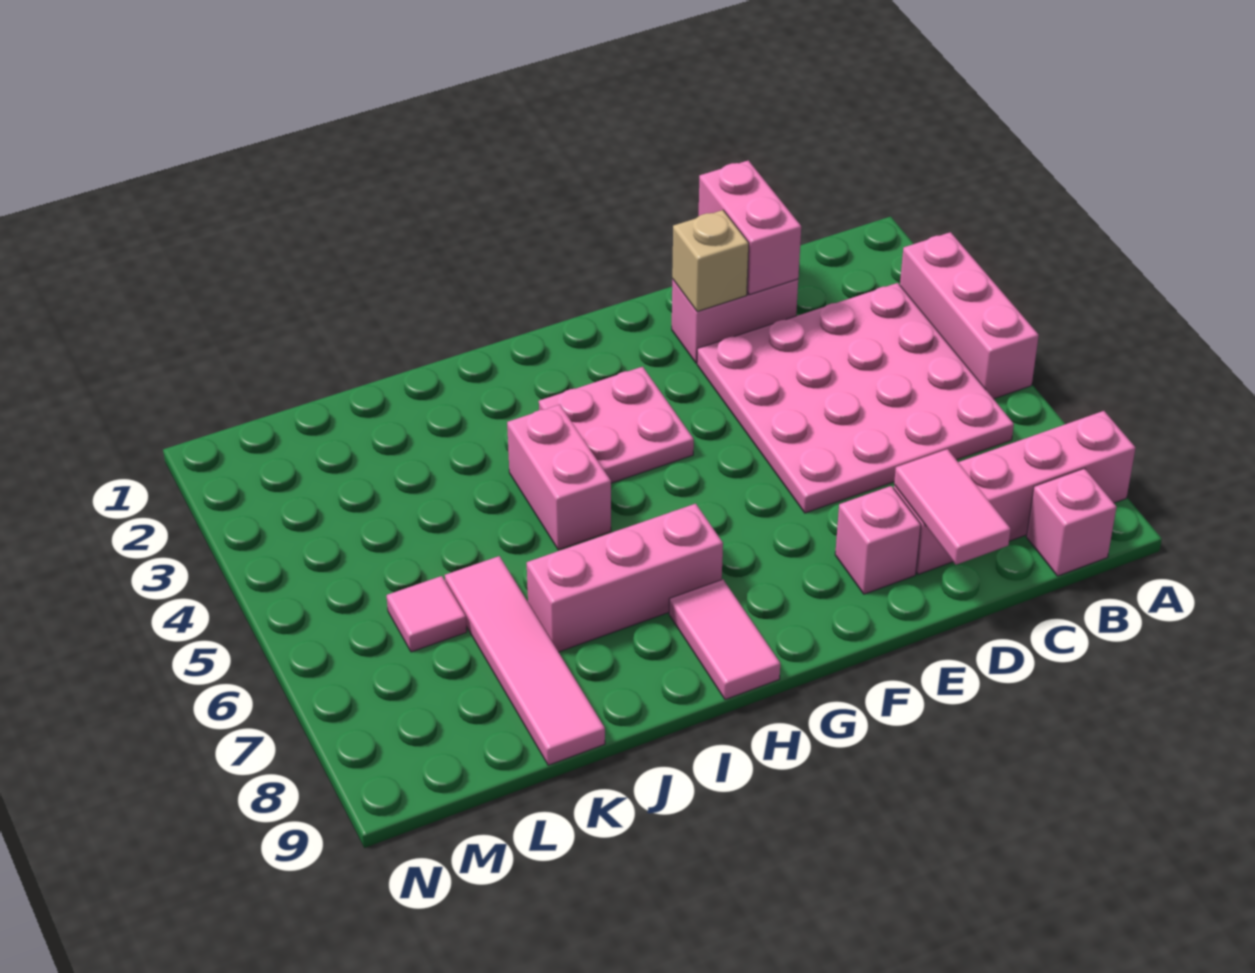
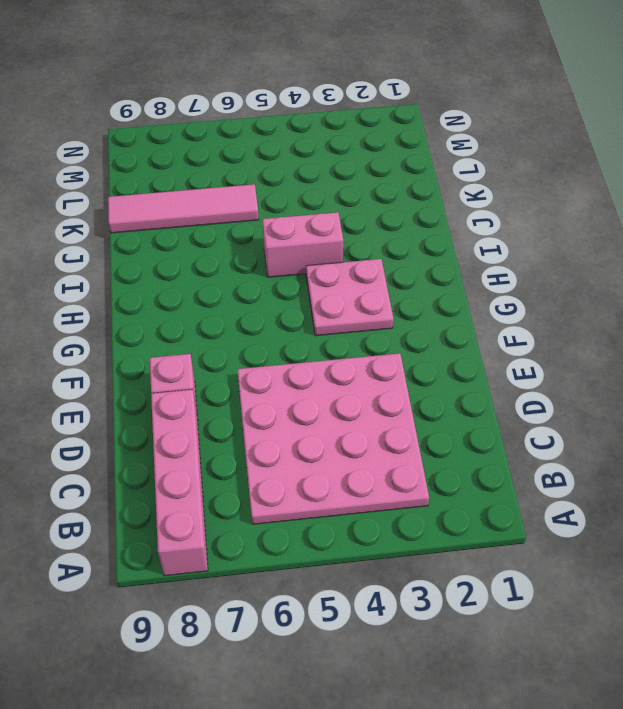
none -> pink brick A3:A5 level 1
none -> pink brick B9 level 1
none -> pink brick D2:E2 level 1

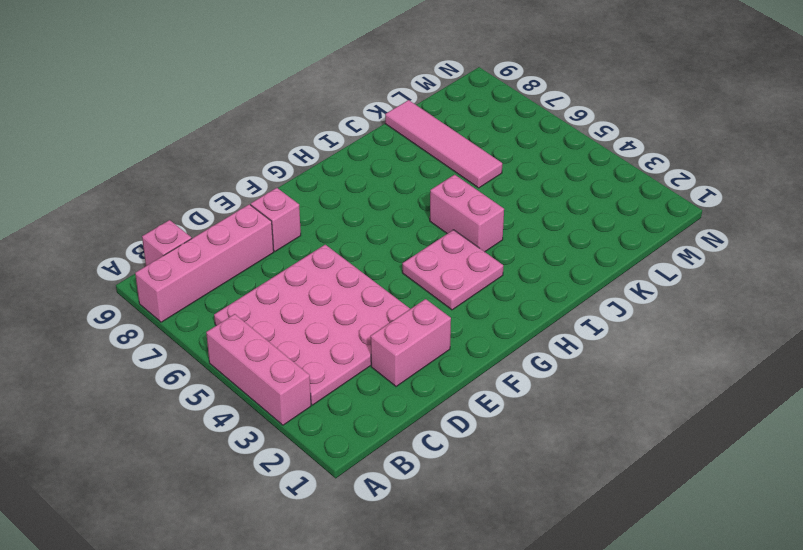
none -> pink brick H7:J7 level 1
none -> pink tile H8:H9 level 1
none -> pink tile L6 level 1

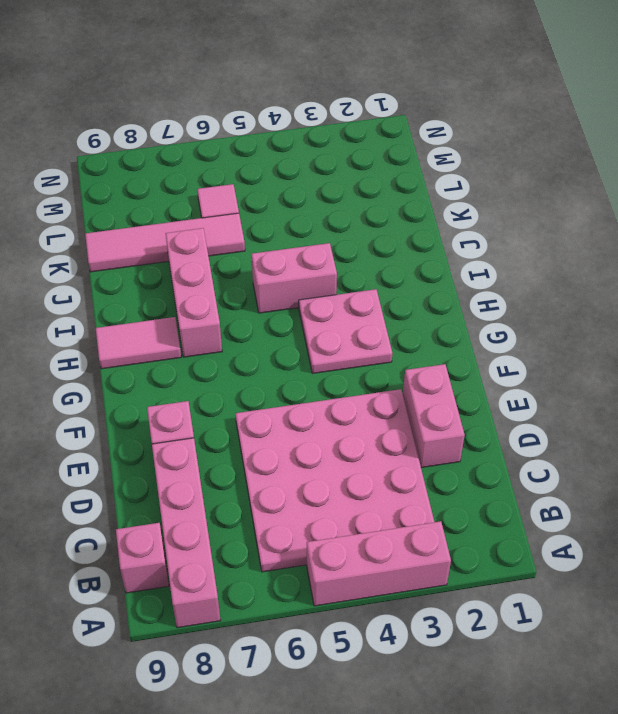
none -> pink brick D1:D2 level 2
none -> pink tile D8:D9 level 2
none -> tan brick E2 level 2

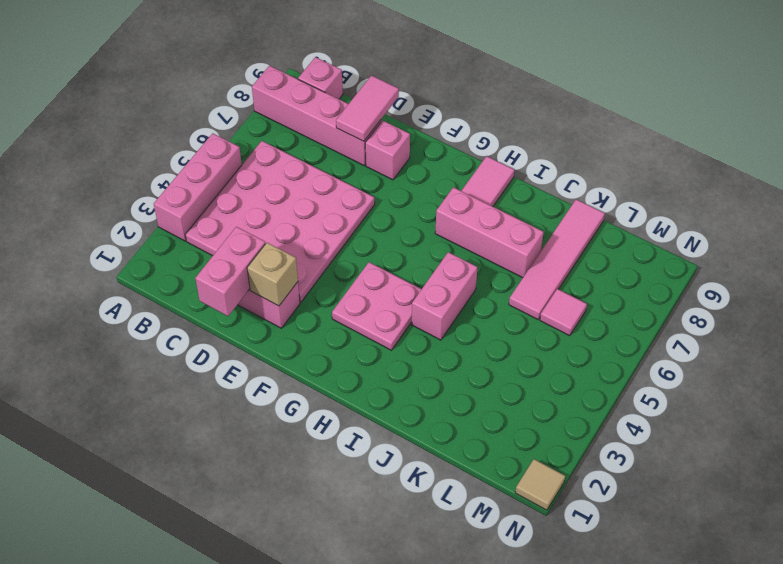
tan tile N1 level 1 -> none

